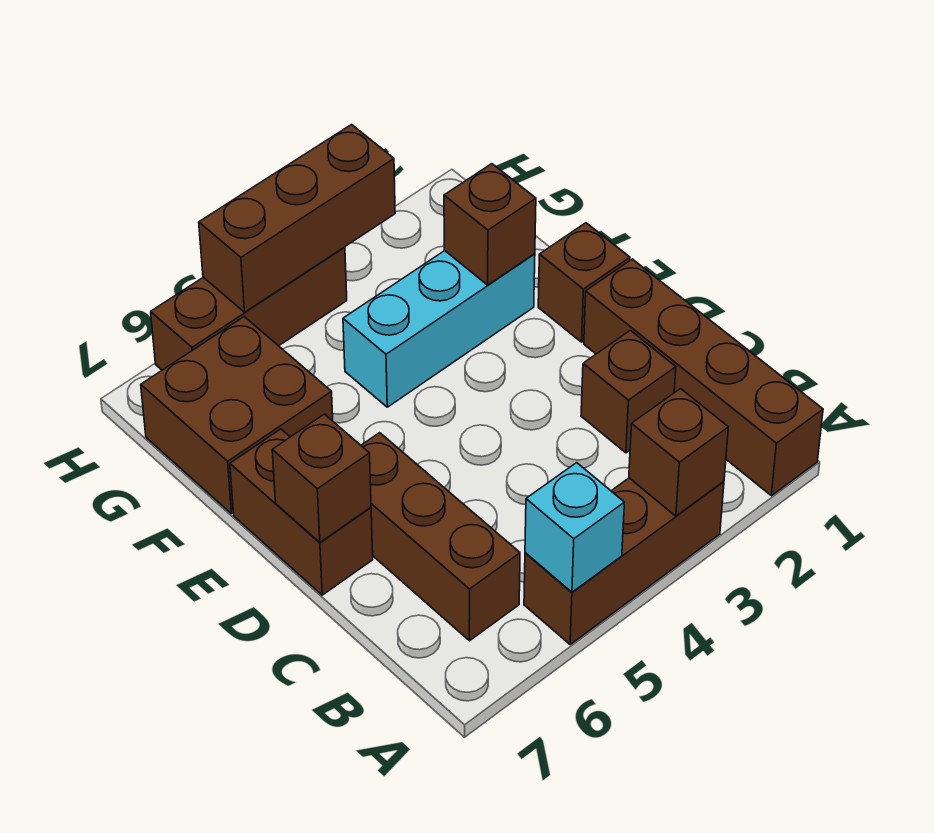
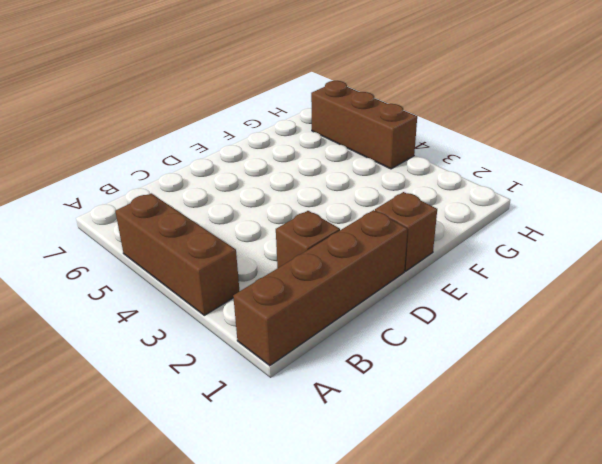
none -> brown brick B6:D6 level 1
none -> brown brick D7:E7 level 1
none -> cyan brick F2:F4 level 1

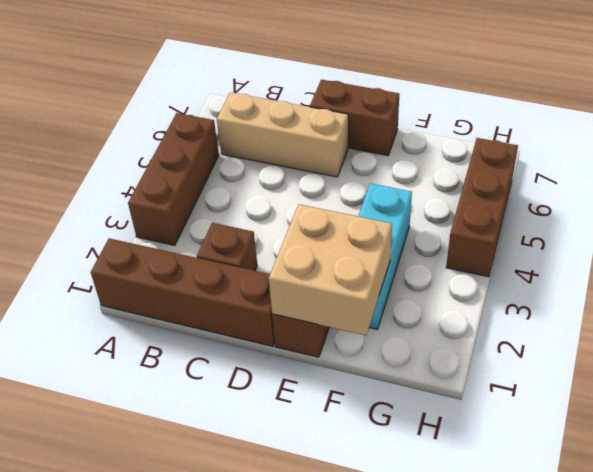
tan brick B6:D6 level 1 -> brown brick B6:D6 level 1
tan brick E1:F2 level 2 -> brown brick F2 level 2
none -> brown brick F6:G7 level 1
none -> brown brick A3 level 2
none -> cyan brick A5 level 2

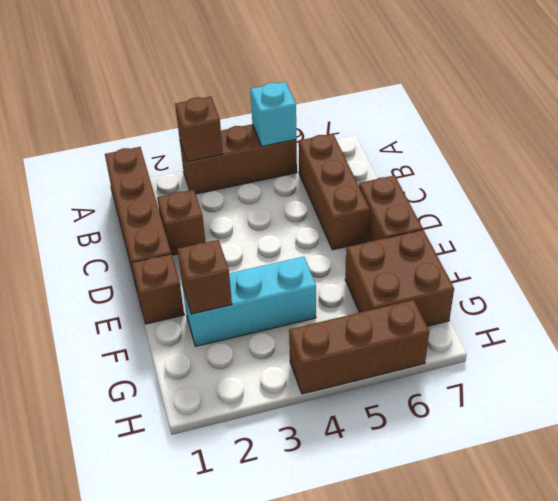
none -> brown brick D7 level 2
none -> brown brick H3:H5 level 2

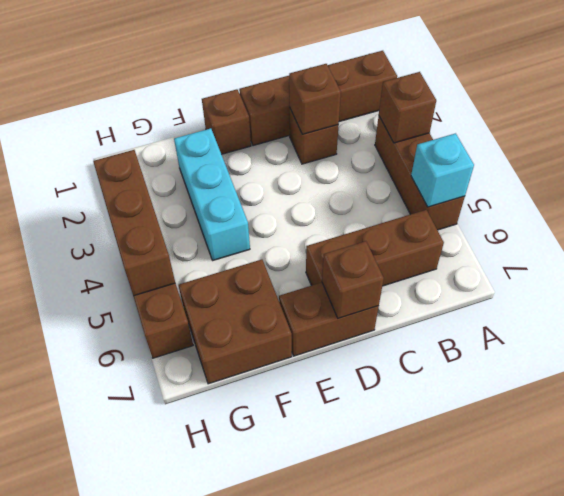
brown brick C2 level 2 -> brown brick F2 level 2

